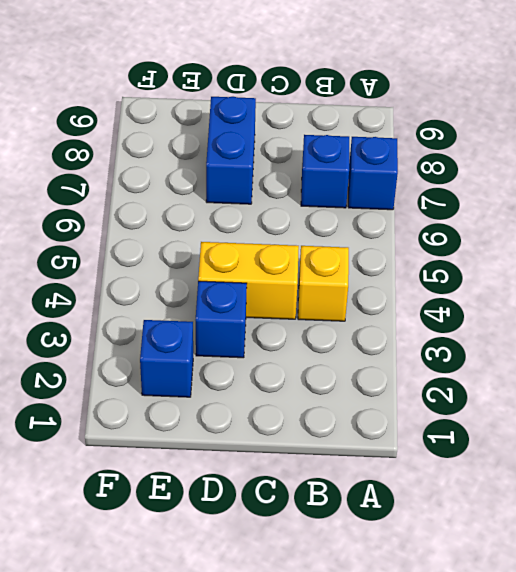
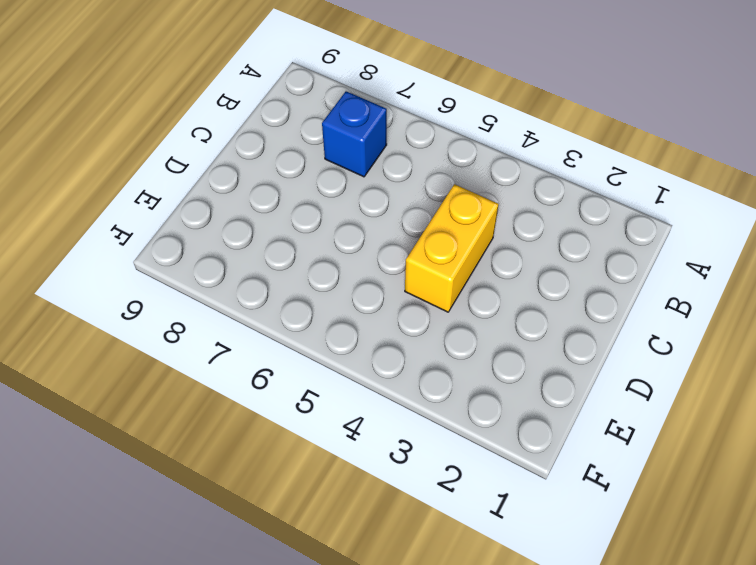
none -> blue brick A7 level 1
none -> yellow brick B4 level 1

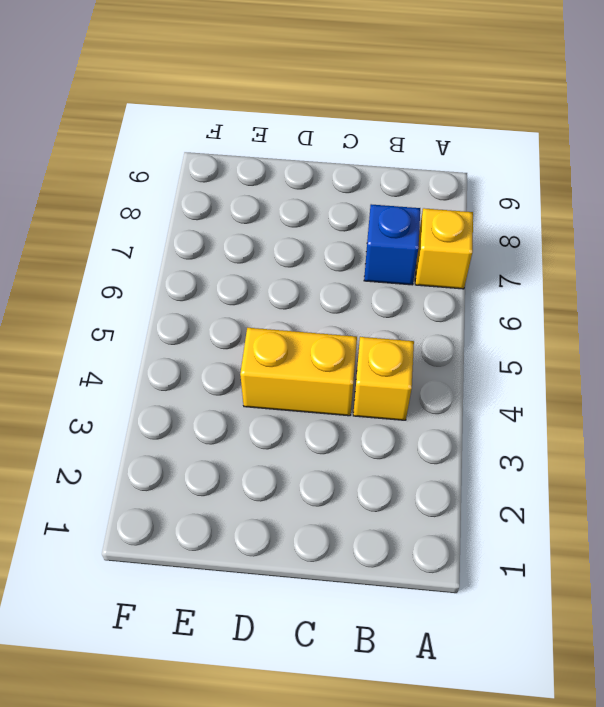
yellow brick A7 level 1 -> blue brick A7 level 1
none -> blue brick D3 level 1
none -> blue brick D7:D8 level 1

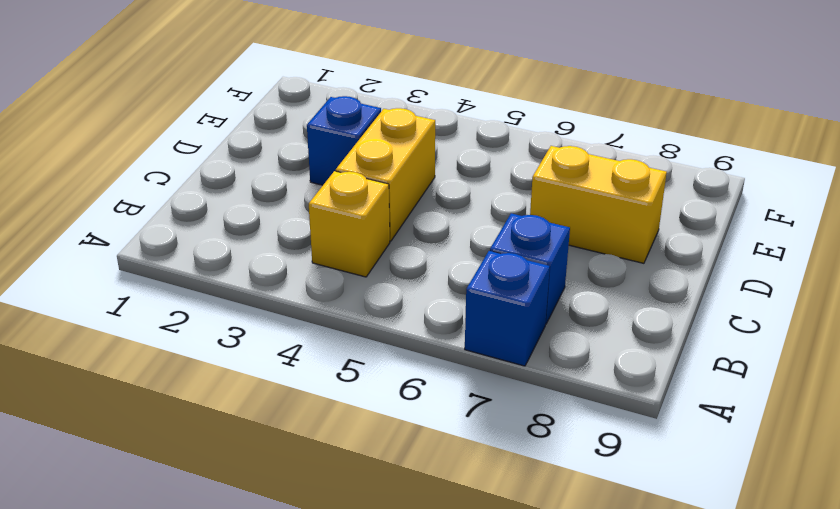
yellow brick D7:D8 level 1 -> blue brick D7:D8 level 1
none -> blue brick E2 level 1

